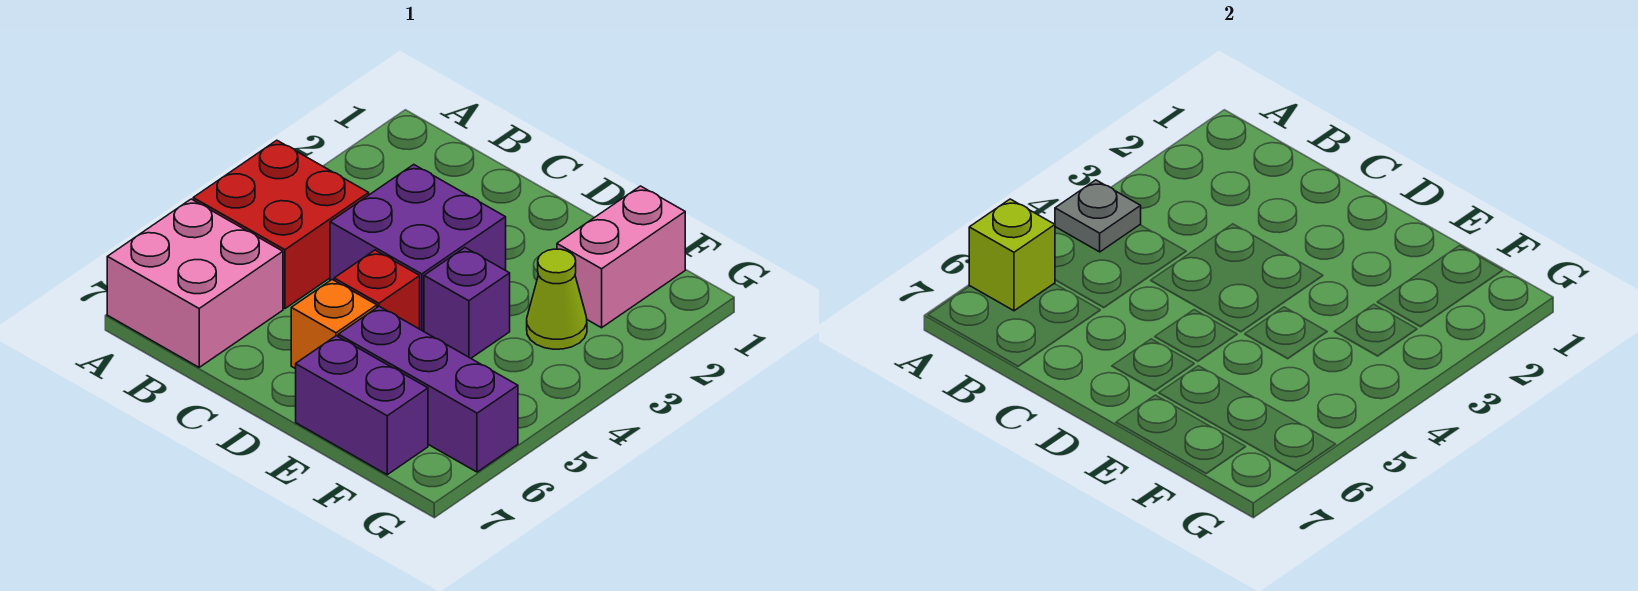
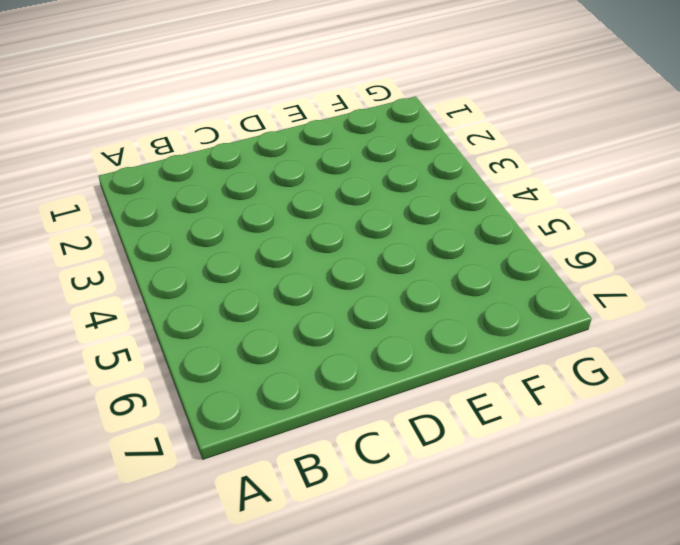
none -> red brick A4:B5 level 1
none -> pink brick A6:B7 level 1
none -> purple brick C3:D4 level 1

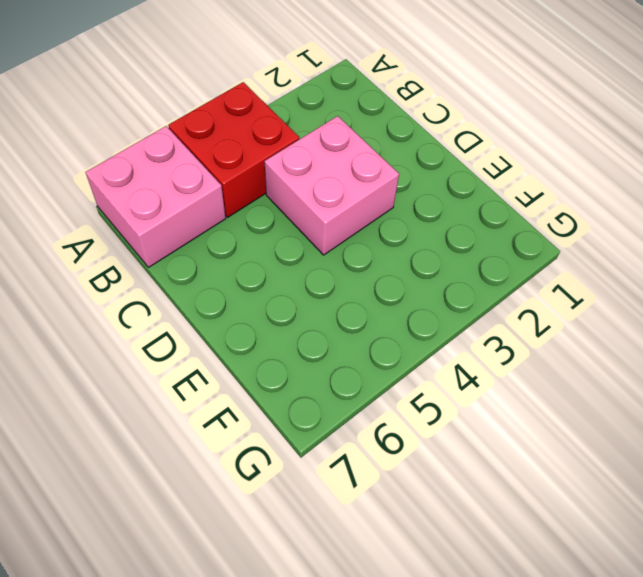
pink brick C3:D4 level 1 -> purple brick C3:D4 level 1
none -> red brick D5 level 1
none -> orange brick D6 level 1
none -> purple brick E4 level 1

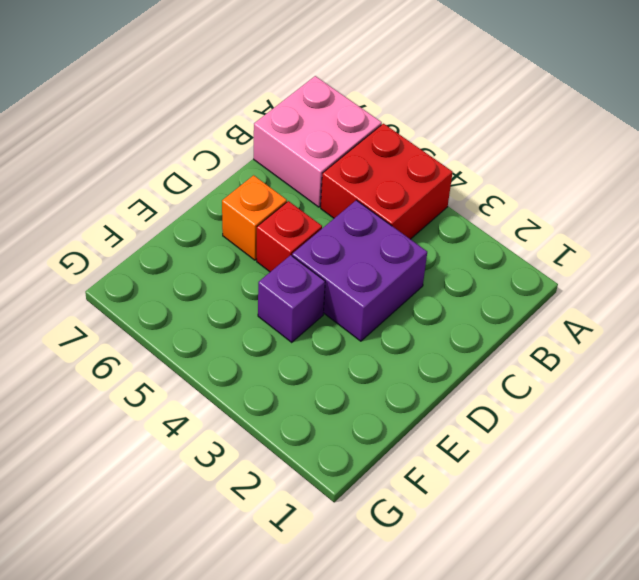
none -> purple brick E6:G6 level 1
none -> purple brick E7:F7 level 1
none -> pink brick F1:F2 level 1

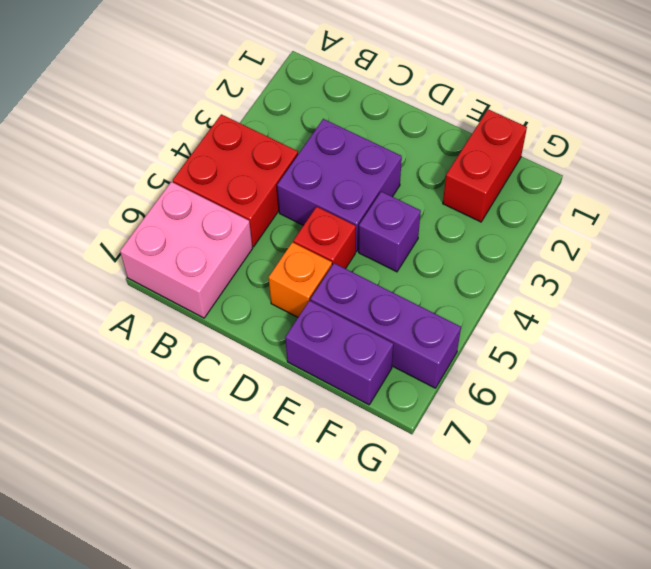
red brick F1:F2 level 1 -> pink brick F1:F2 level 1
none -> lime cone F3 level 1
none -> grey plate A4 level 2
none -> lime brick A6 level 2

